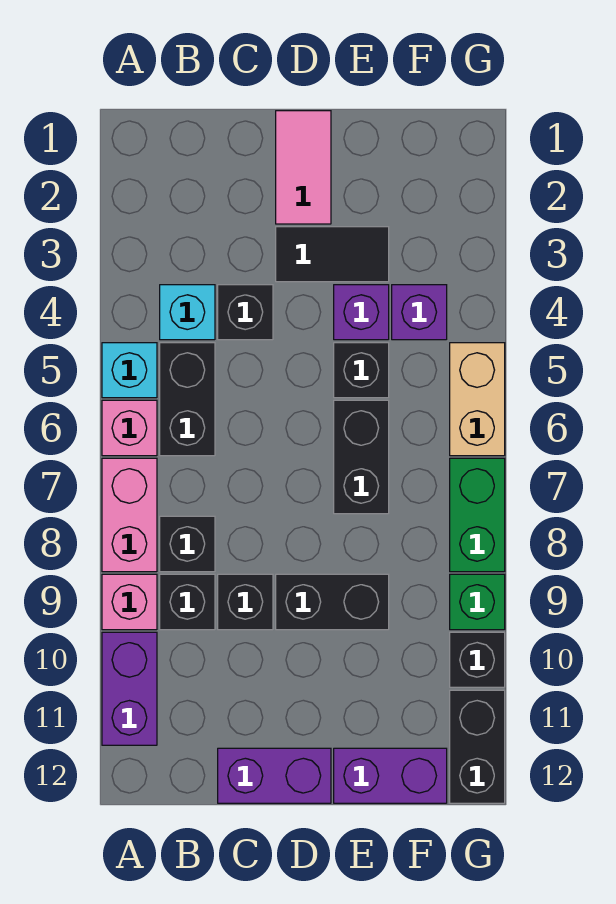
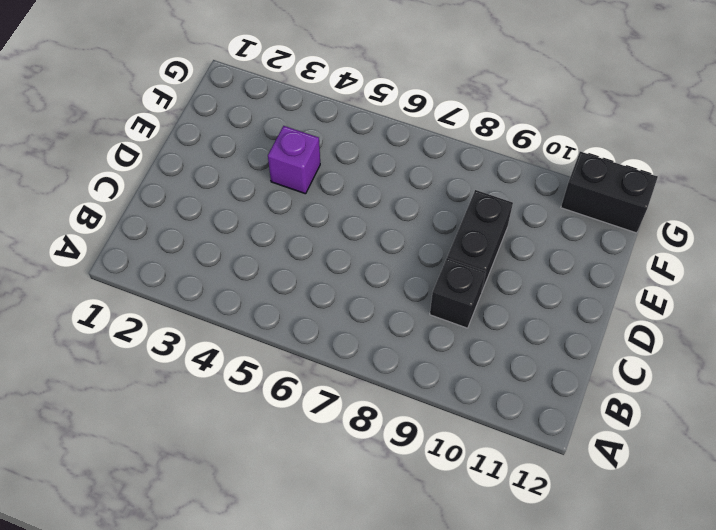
none -> cyan brick A5 level 1
none -> pink brick A6 level 1
none -> pink brick A7:A8 level 1

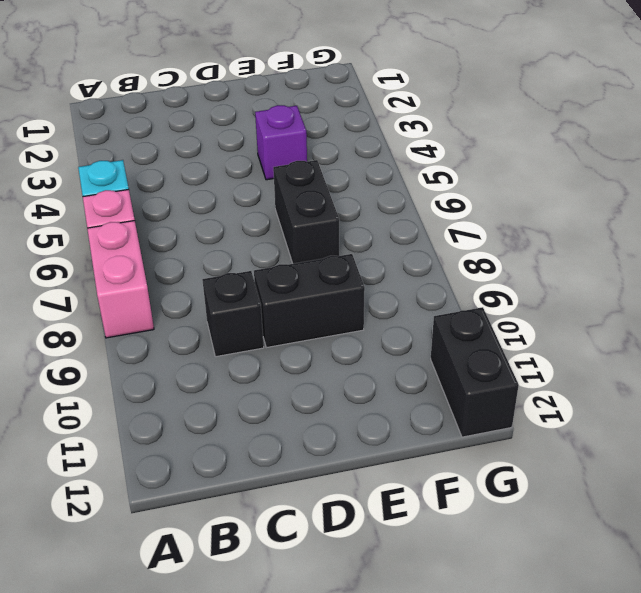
none -> pink brick A9 level 1
none -> purple brick A10:A11 level 1
none -> cyan brick B4 level 1

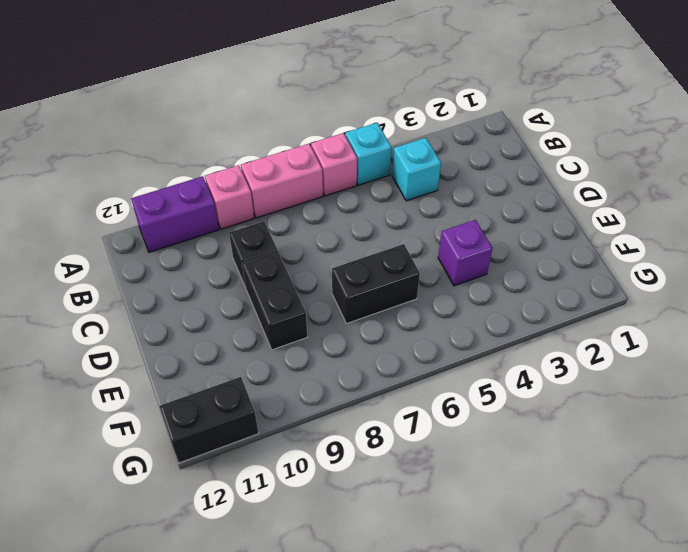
none -> black brick B5:B6 level 1
none -> black brick B8 level 1
none -> black brick B9 level 1

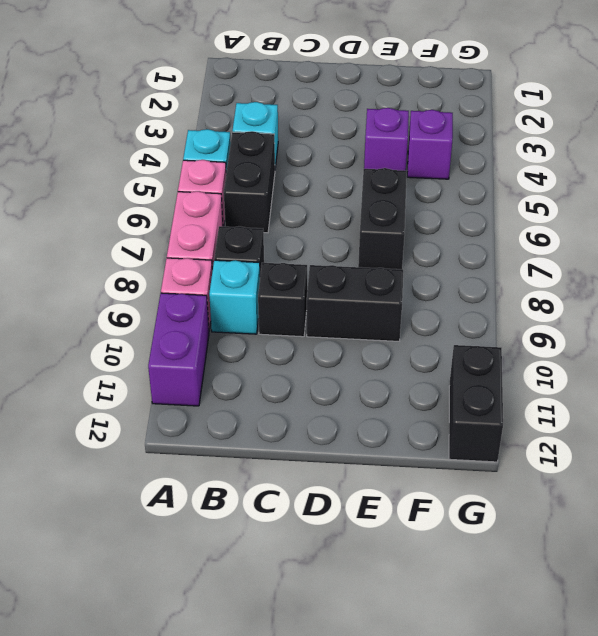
cyan brick B9 level 1 -> black brick B9 level 1
none -> black brick C4 level 1
none -> purple brick C12:D12 level 1
none -> pink tile D1:D2 level 1

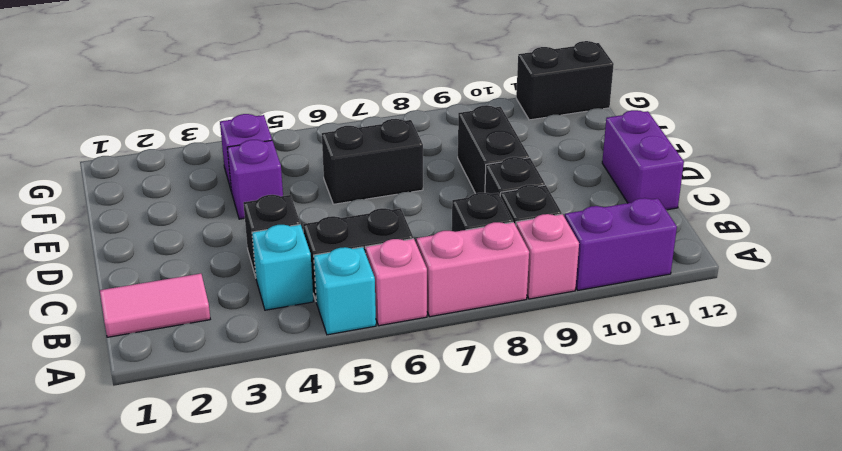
pink tile B1:B2 level 1 -> pink tile D1:D2 level 1
none -> black tile D3:E3 level 1
none -> black brick E5 level 1
none -> purple brick E12:F12 level 1

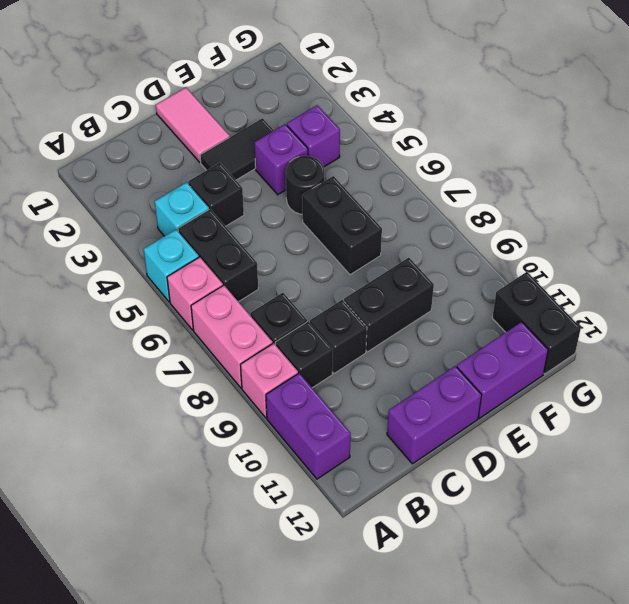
black round brick E5 level 1 -> black brick E5 level 1
none -> tan brick G5:G6 level 1
none -> green brick G7:G8 level 1
none -> green brick G9 level 1

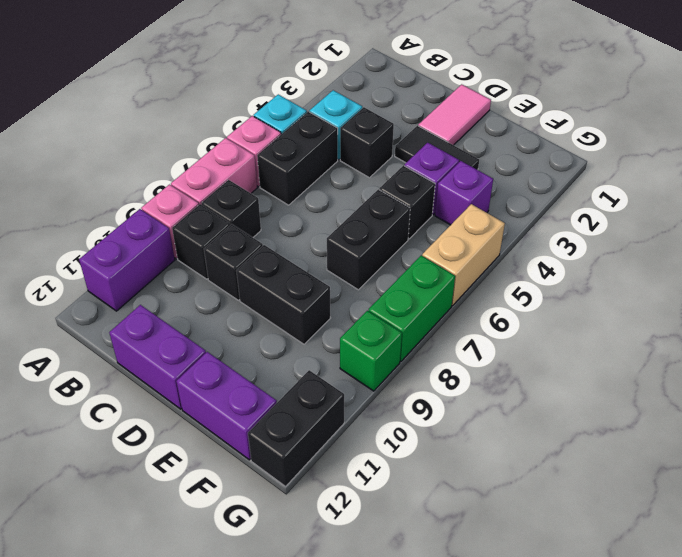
none -> black brick G10 level 1

